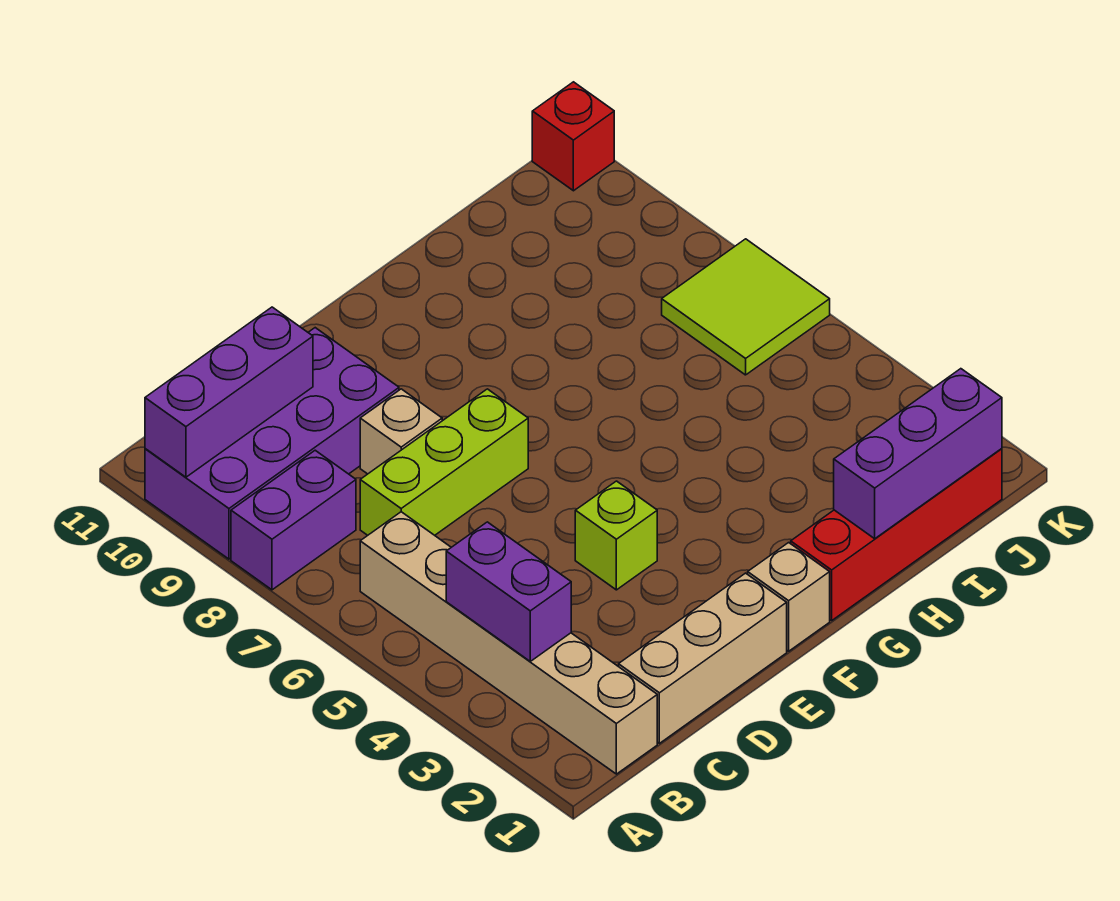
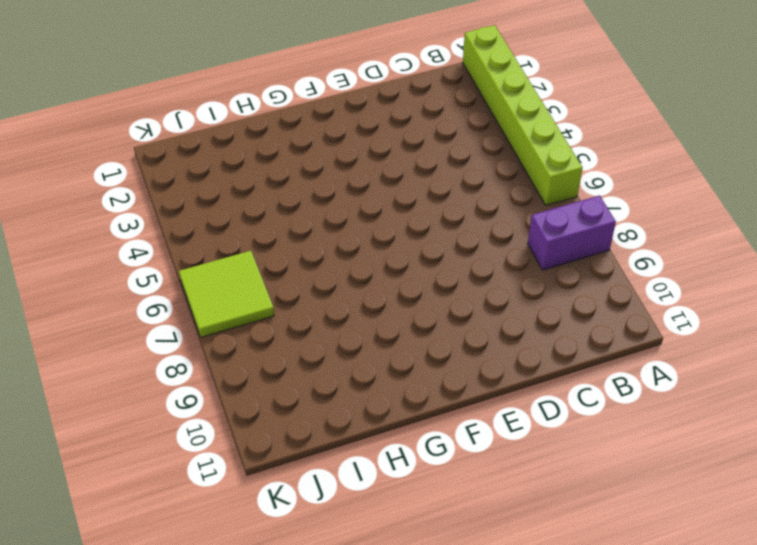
lime brick A1:A6 level 1 -> none
none -> purple brick A9:D10 level 1
none -> tan brick B1:B6 level 1
none -> tan brick C1:E1 level 1

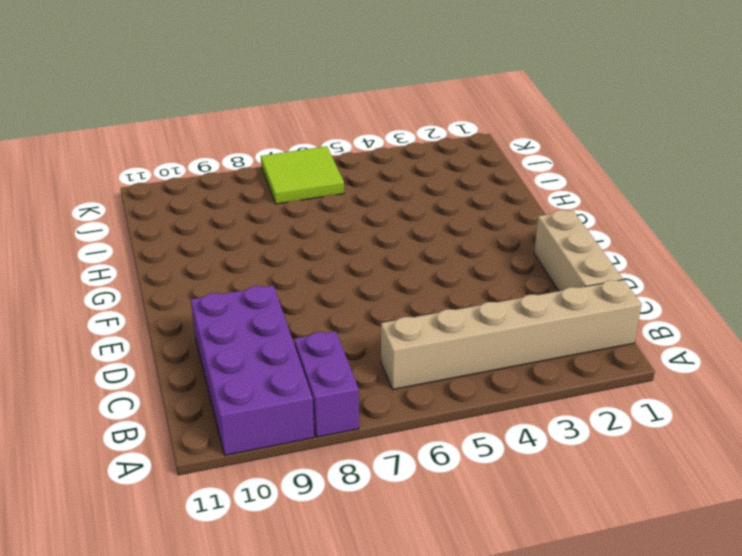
none -> lime brick C7:E7 level 1
none -> tan brick D8 level 1
none -> lime brick E4 level 1

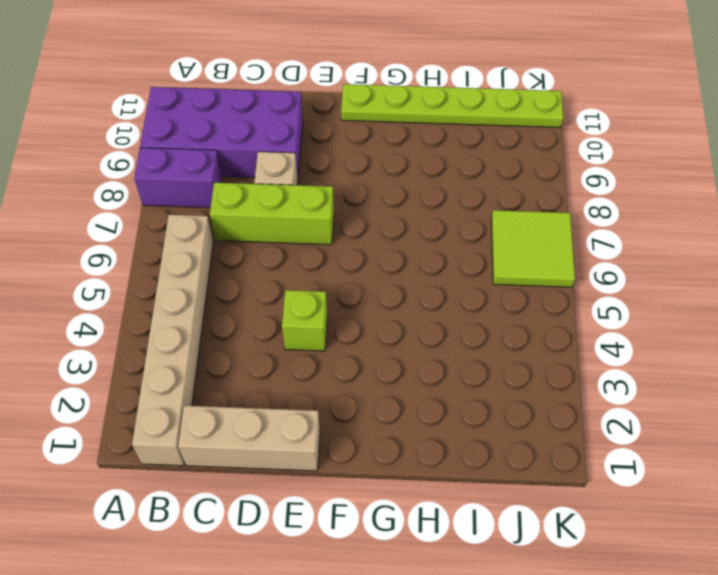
lime plate F11:K11 level 1 -> red brick K11 level 1
none -> tan brick F1 level 1
none -> red brick G1:J1 level 1
none -> purple brick A10:C10 level 2

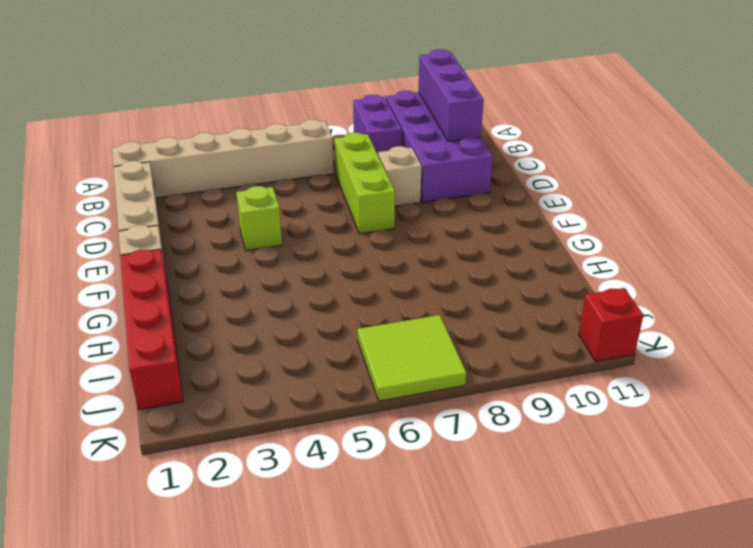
none -> purple brick B3:B4 level 2
none -> purple brick H1:J1 level 2

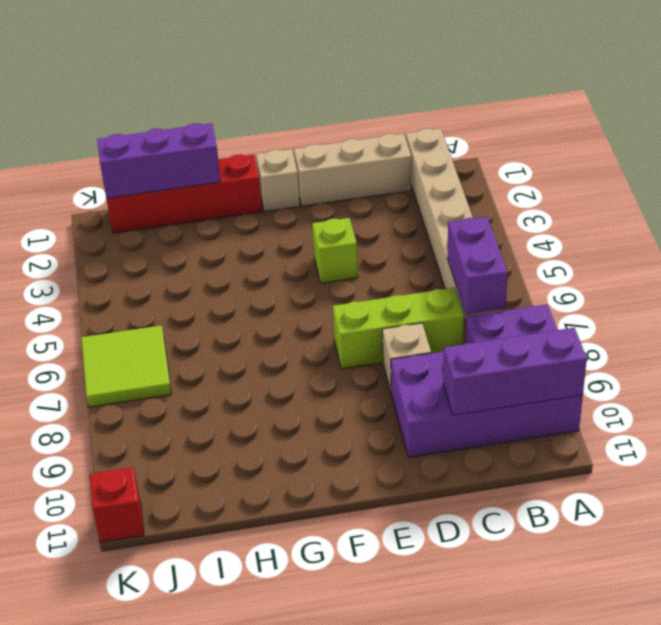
purple brick B6:B7 level 2 -> purple brick B3:B4 level 2

